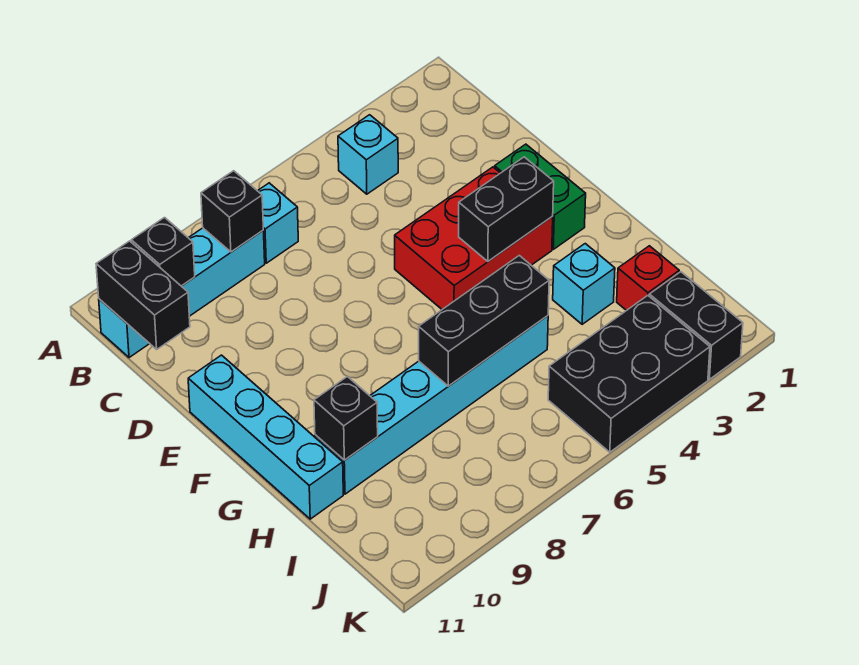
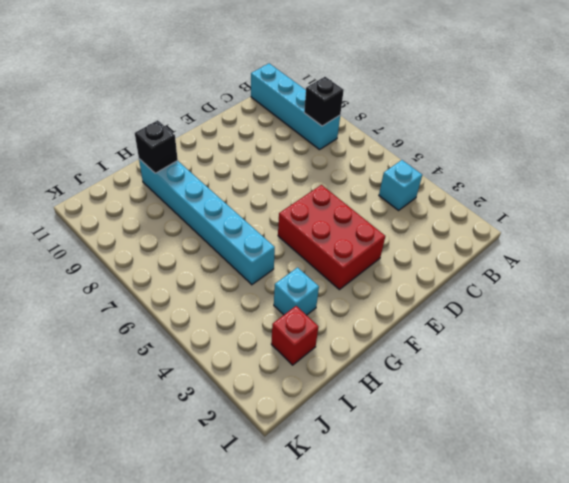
none -> cyan brick B7 level 1
none -> green brick E2:F2 level 1
none -> cyan brick E11:H11 level 1

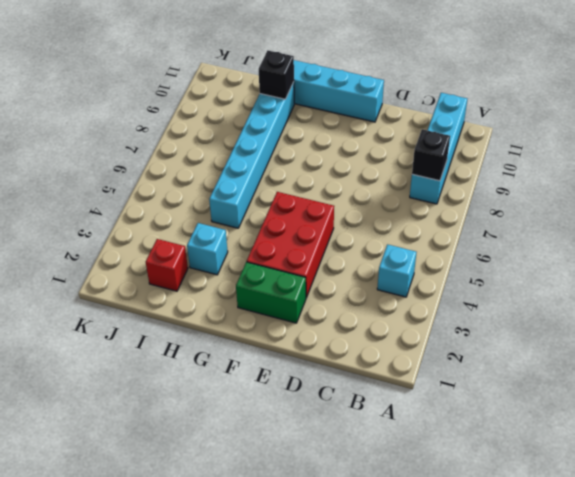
none -> cyan brick B7 level 1
none -> black brick J2:K2 level 1
none -> black brick J3:K5 level 1

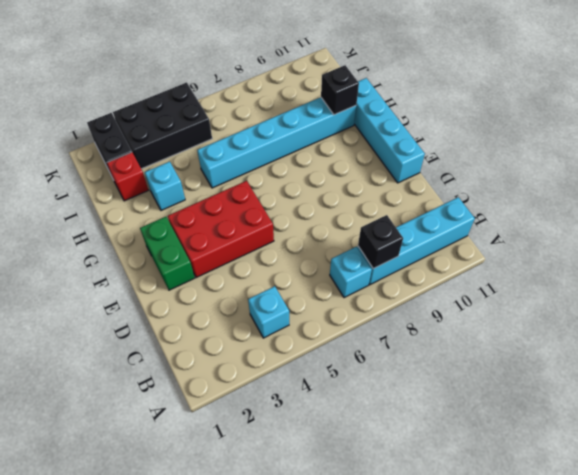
none -> black brick B10 level 2
none -> black brick B11:C11 level 2
none -> black brick F3:F4 level 2

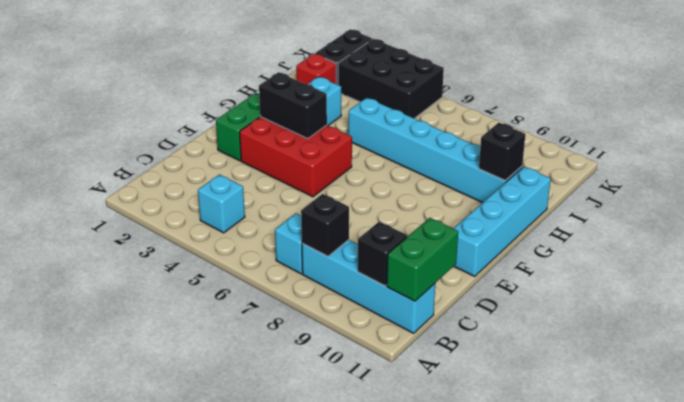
green brick B11:C11 level 2 -> black brick B11:C11 level 2
none -> black brick H5:H7 level 2

